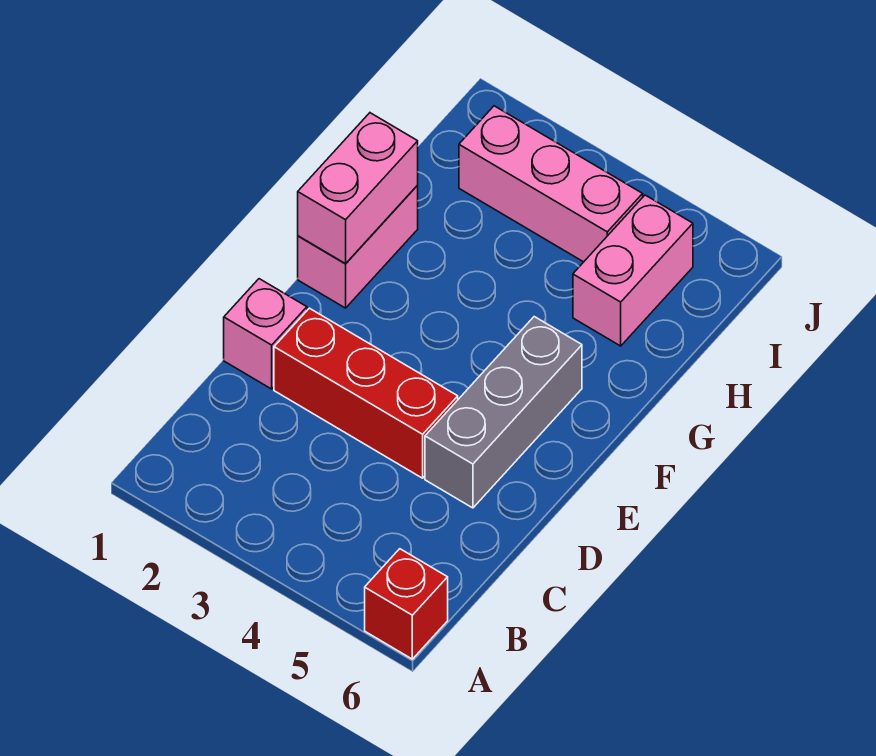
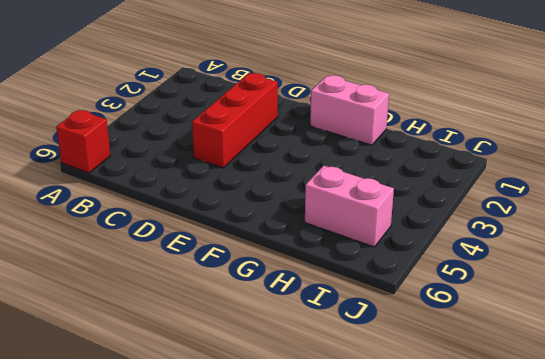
none -> pink brick D1 level 1
none -> grey brick D5:F5 level 1

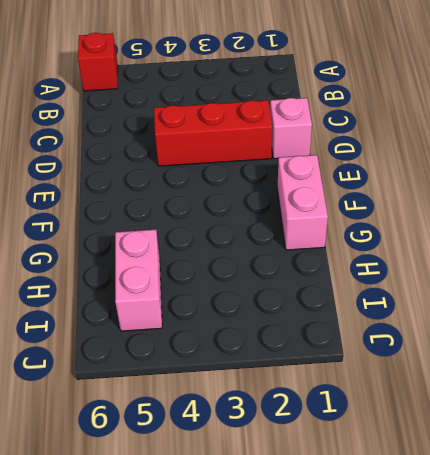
none -> grey brick D5:F5 level 1
none -> pink brick I2:I4 level 1

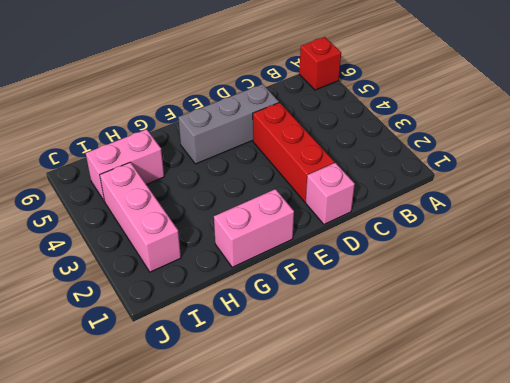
none -> pink brick F1:G1 level 2

